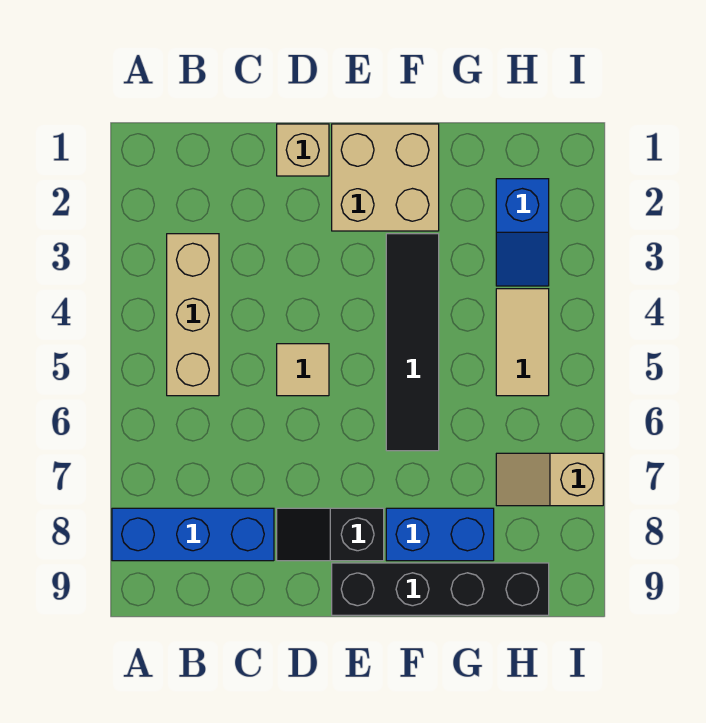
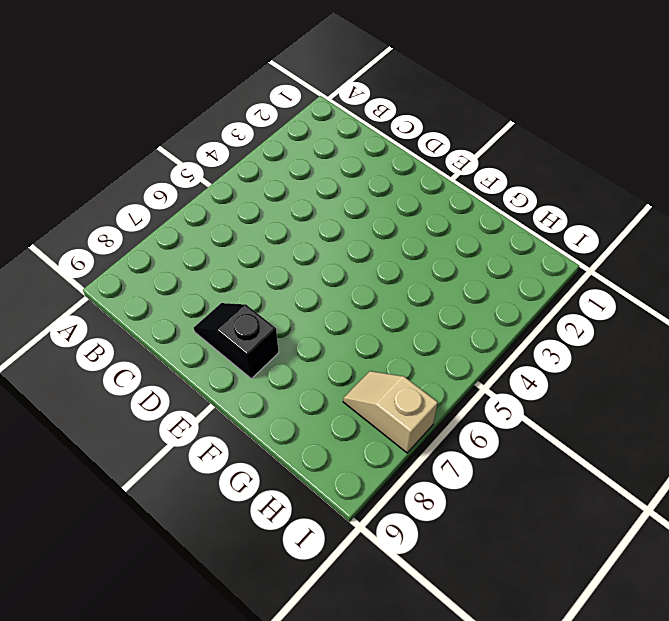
none -> blue brick A8:C8 level 1
none -> tan brick B3:B5 level 1
none -> tan brick D1 level 1

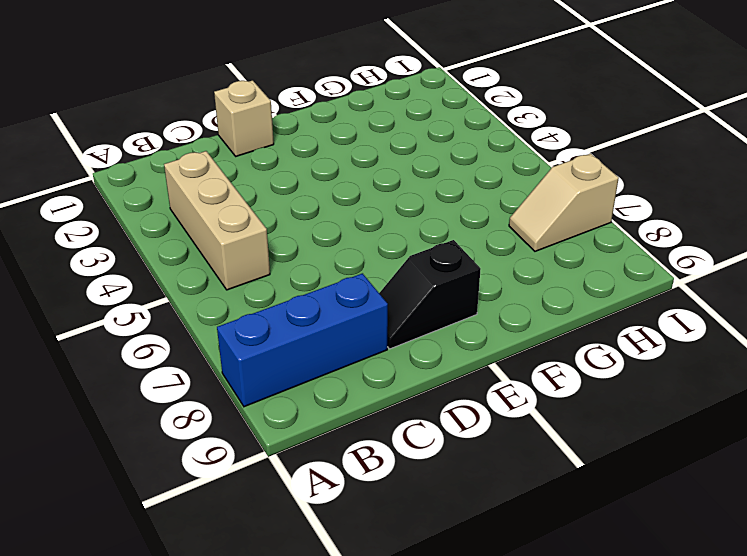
none -> tan tile D5 level 1
none -> tan brick E1:F2 level 1
none -> black brick E9:H9 level 1

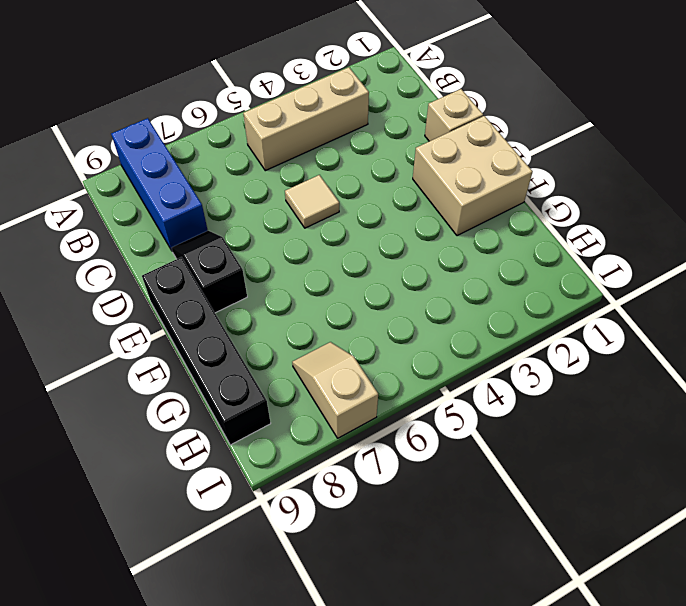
none -> black tile F3:F6 level 1
none -> blue brick F8:G8 level 1
none -> blue slope H2:H3 level 1 top 2

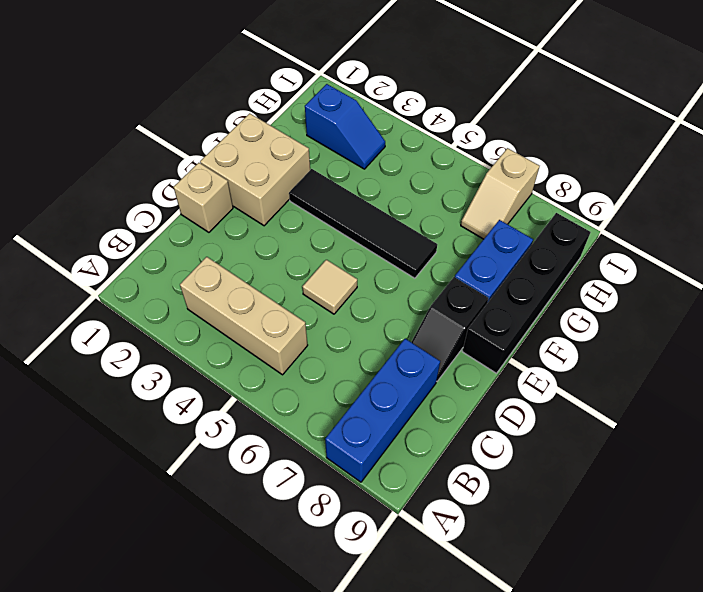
none -> tan tile H4:H5 level 1

